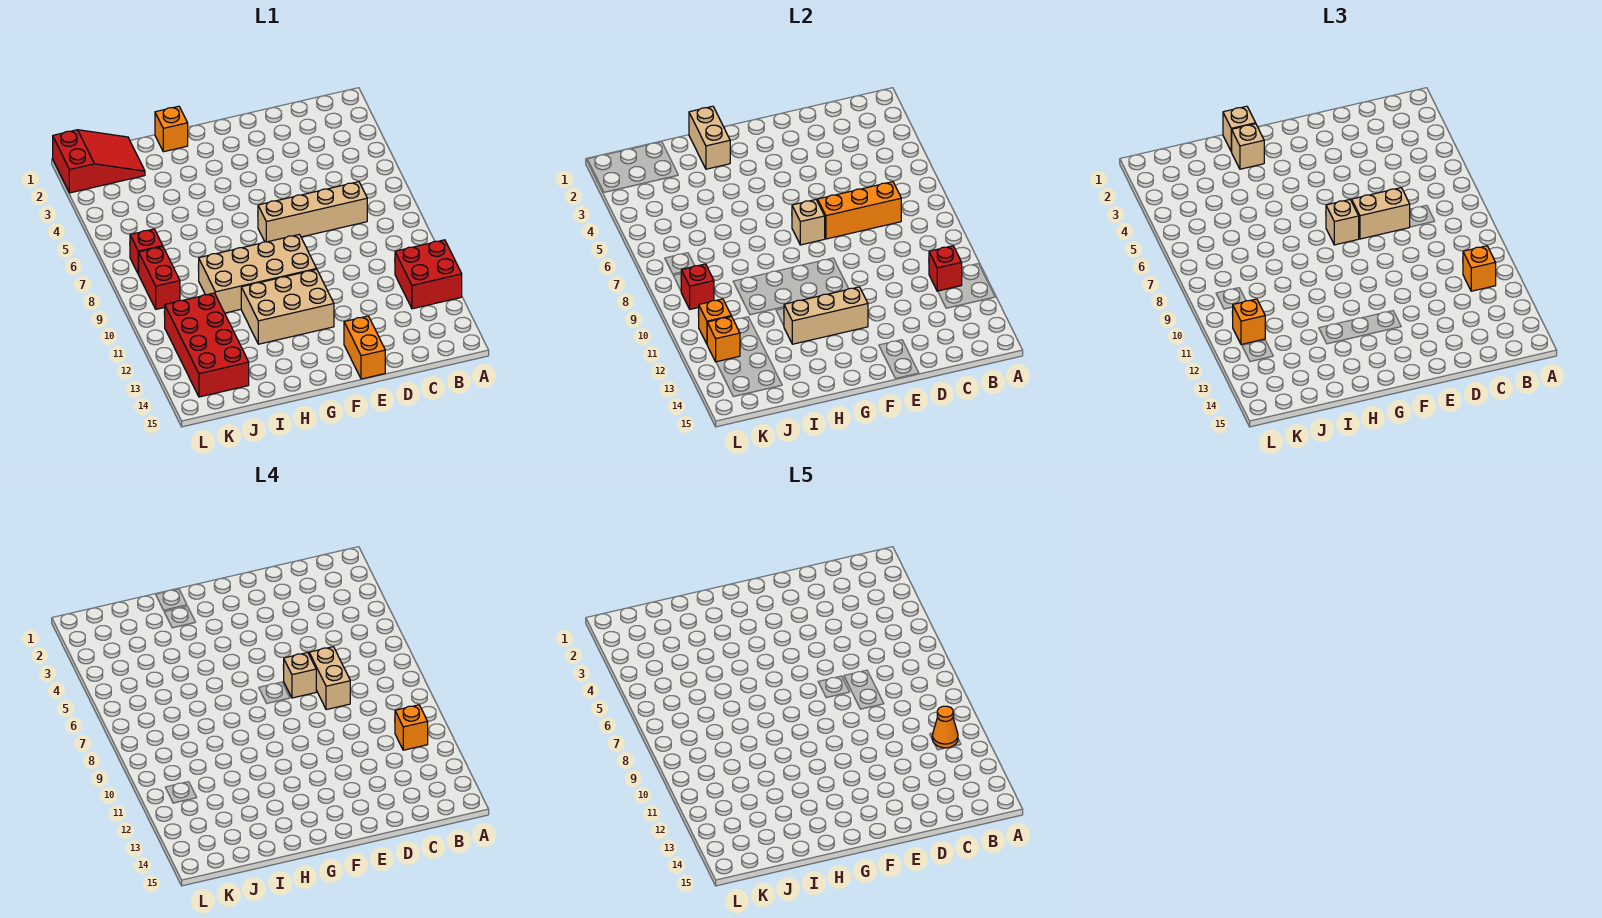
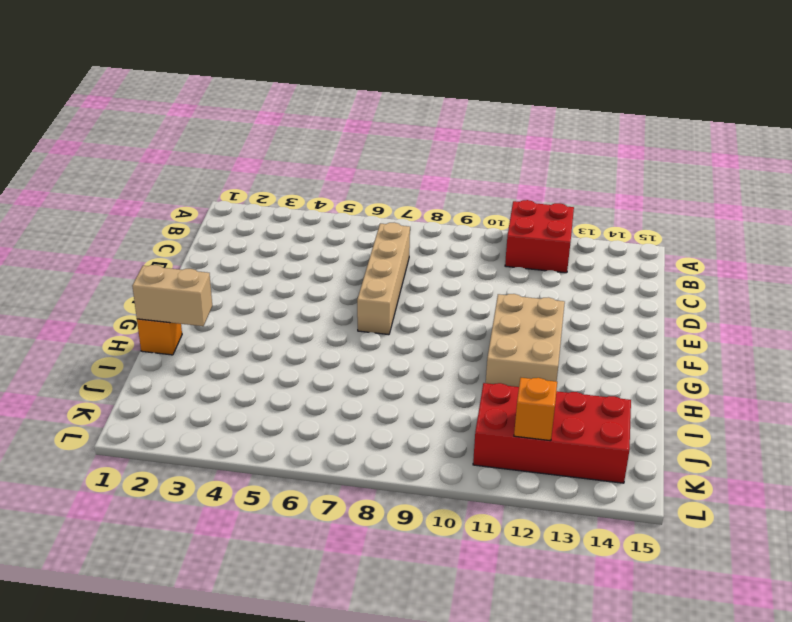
none -> orange brick E14:E15 level 1
none -> tan brick F9:I10 level 1
none -> red slope J1:L2 level 1 top L

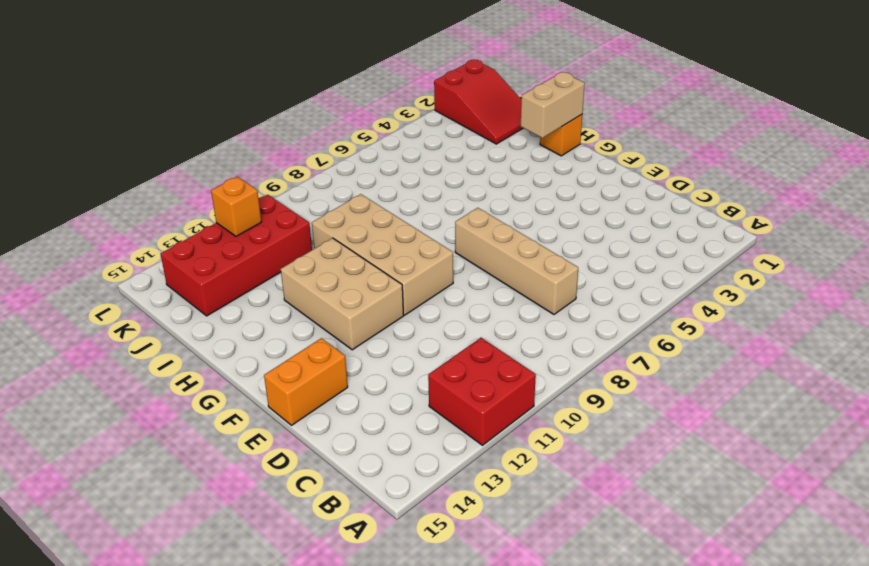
none -> red brick K7 level 1
none -> red brick K8:K9 level 1
none -> red brick B11 level 2

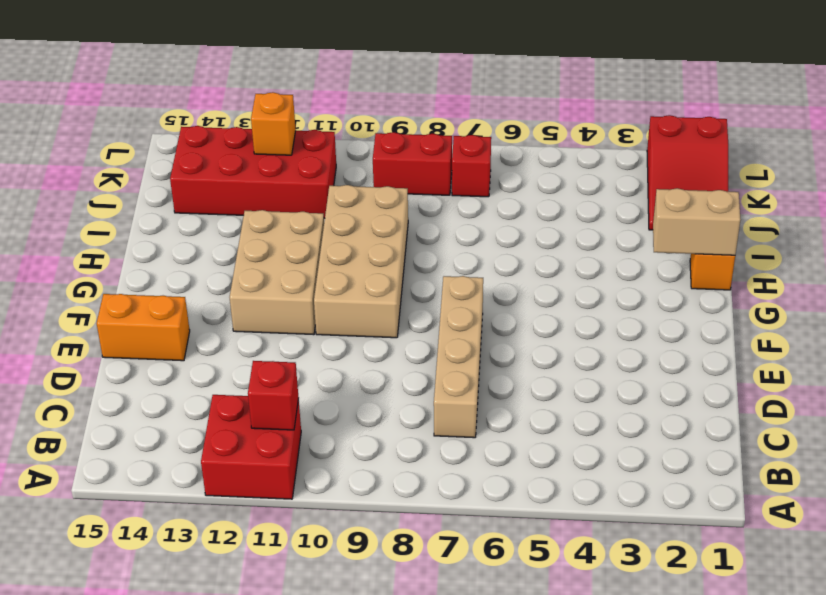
none -> orange brick C7:E7 level 2
none -> tan brick F7 level 2
none -> tan brick F12:H12 level 2

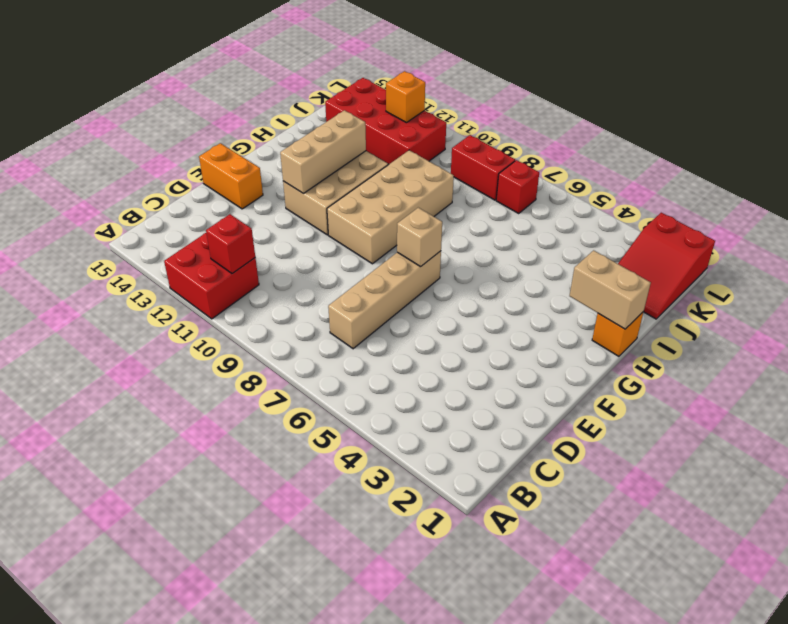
none -> orange brick C7:E7 level 2
none -> red brick K9 level 2
none -> orange brick K11 level 2

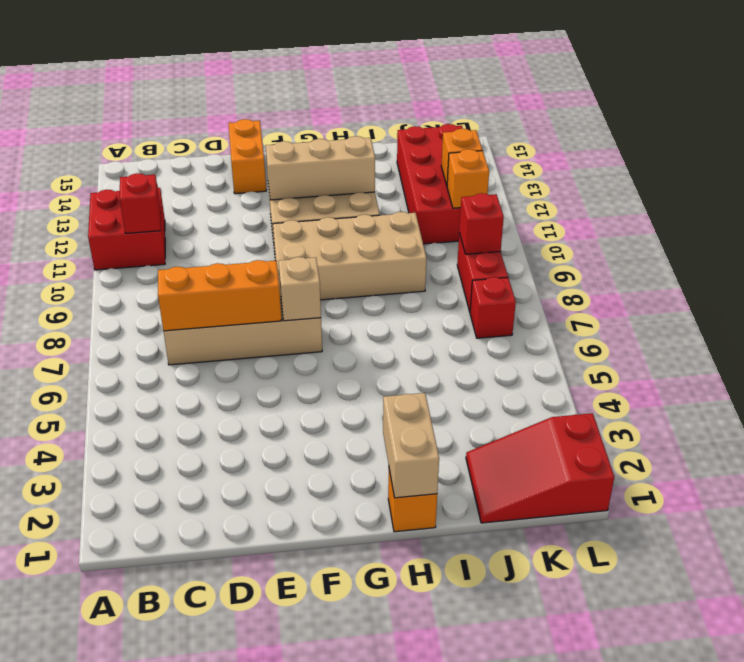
none -> orange brick B11 level 3
none -> tan brick D7:E7 level 3
none -> tan brick F7 level 3

